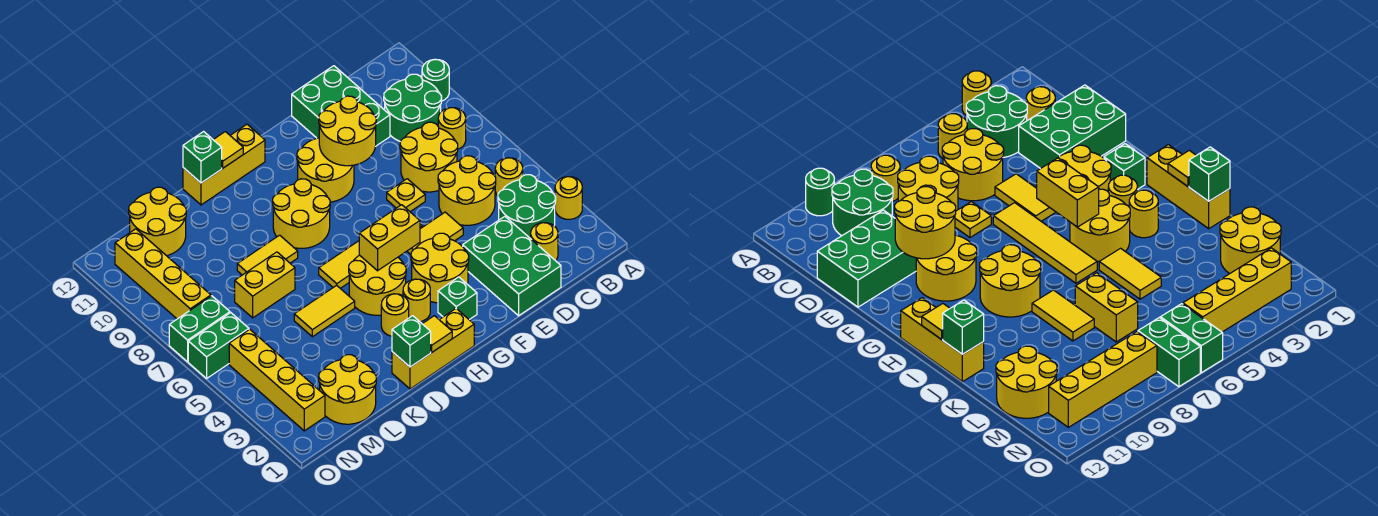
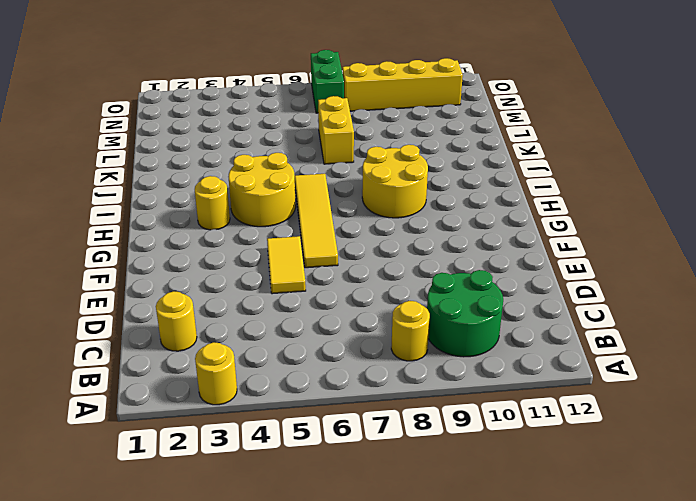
none -> green round brick A10 level 1
none -> green round brick B3:C4 level 1
none -> yellow round brick B5 level 1
none -> yellow round brick C5:D6 level 1

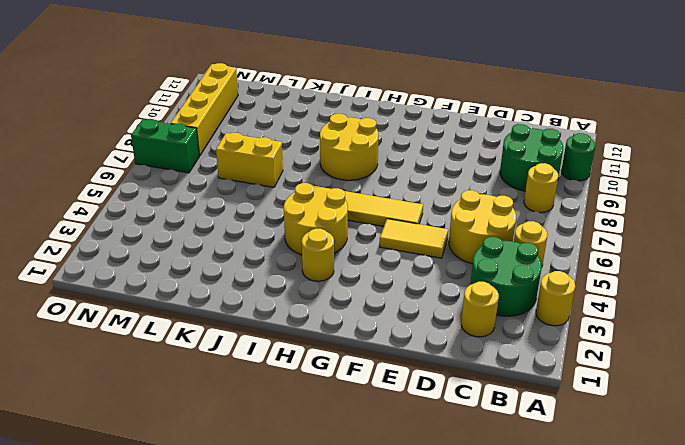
none -> yellow round brick C7:D8 level 1
none -> green brick D1:E3 level 1
none -> green brick D10:E12 level 1
none -> yellow plate E7 level 1

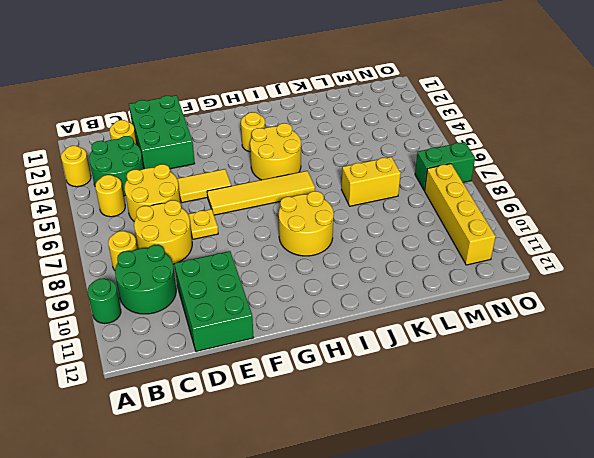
none -> yellow round brick F3:G4 level 1
none -> yellow round brick F9:G10 level 1
none -> green brick G2 level 1
none -> yellow brick H1:J1 level 1

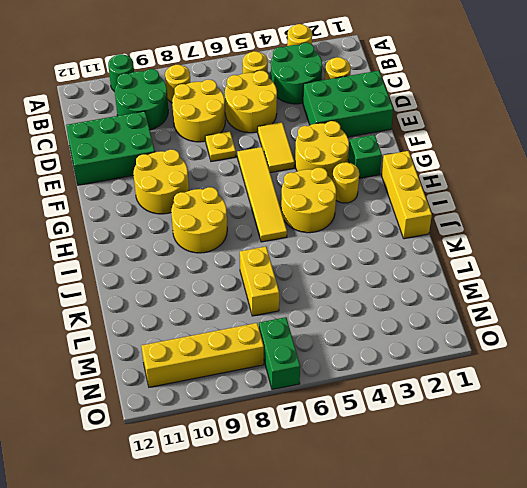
none -> yellow brick H12:J12 level 1
none -> yellow round brick I3 level 1
none -> yellow tile J5:K5 level 1
none -> yellow tile J8:K8 level 1

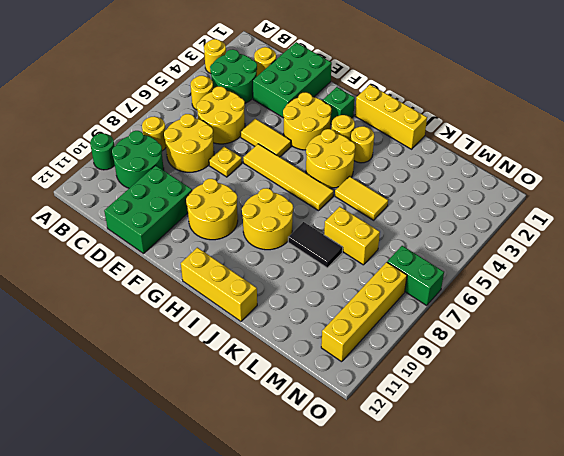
black tile J8:K8 level 1 -> yellow tile J8:K8 level 1
none -> yellow round brick L1:M2 level 1
none -> yellow round brick L11:M12 level 1
none -> yellow brick N2:N5 level 1
none -> green brick N6:O6 level 1

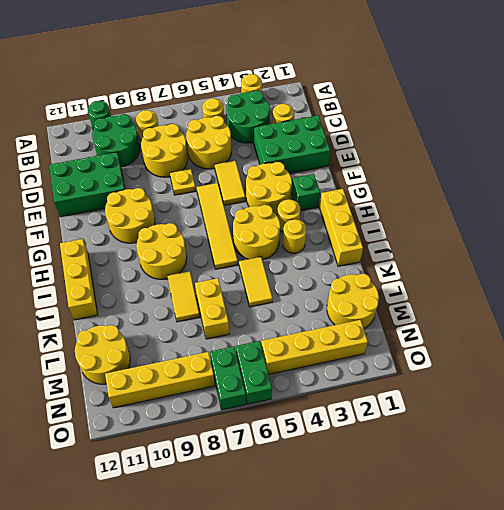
none -> yellow round brick E9:F10 level 2
none -> yellow brick G5:H5 level 2
none -> yellow tile I1 level 2
none -> yellow tile I12 level 2

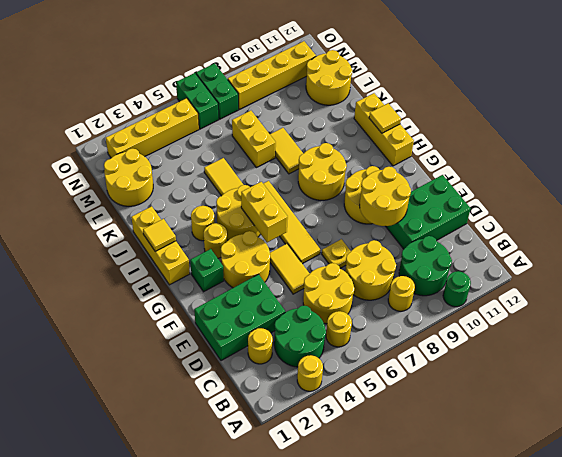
none -> green brick J1 level 2
none -> green brick J12 level 2

